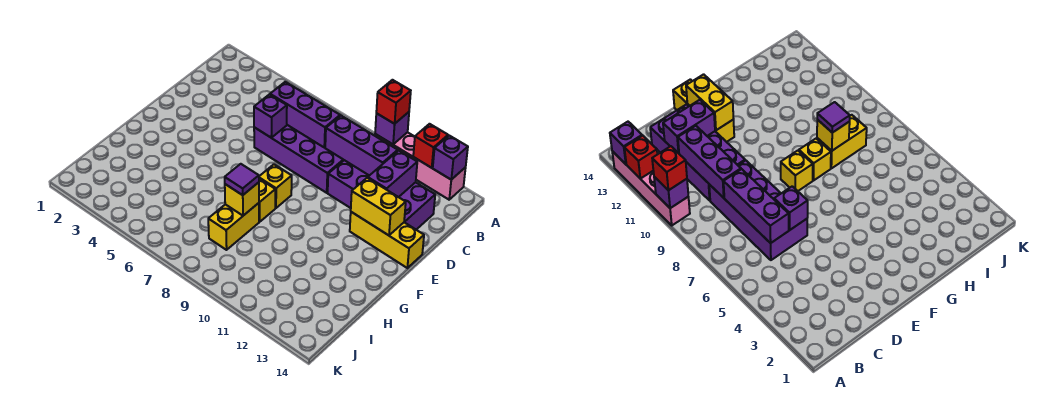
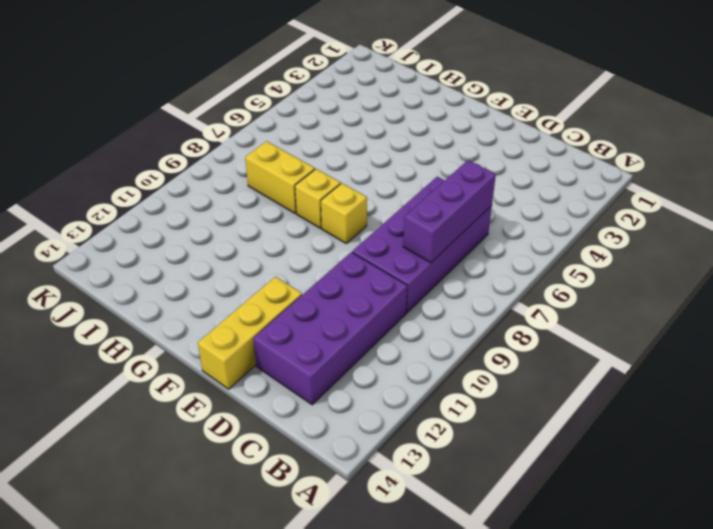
none -> pink brick A10:A13 level 1
none -> purple brick A10 level 2
none -> red brick A12 level 2

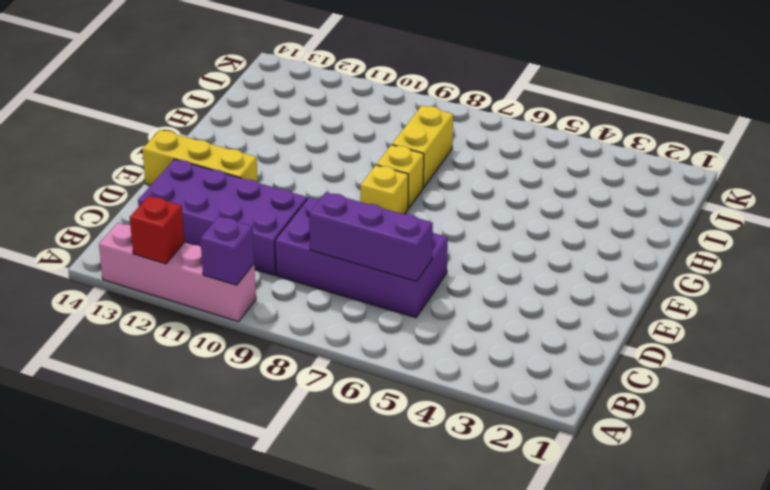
none -> purple brick A13 level 2
none -> purple brick C9:C11 level 2
none -> purple brick C12:D12 level 2

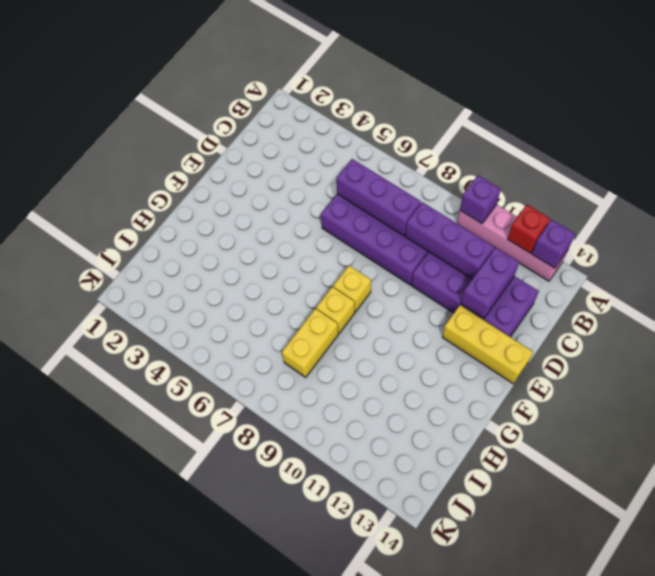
none -> purple brick D6 level 2
none -> yellow brick E12:E13 level 2
none -> yellow brick H8 level 2

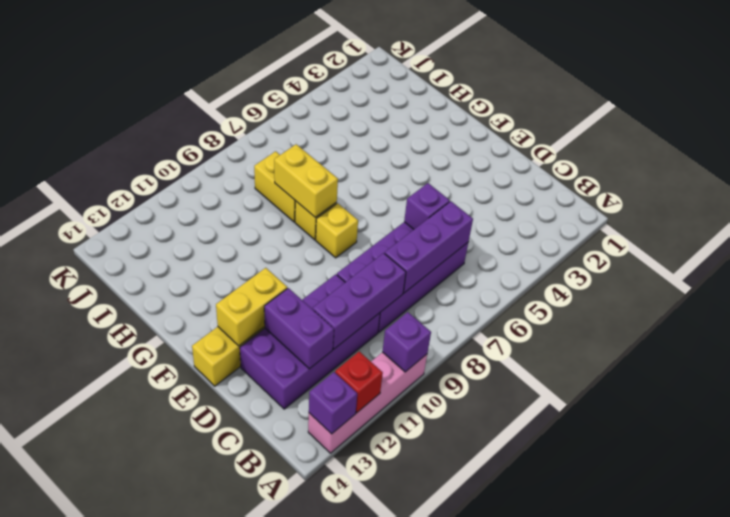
yellow brick G8:H8 level 2 -> yellow brick H8 level 2
none -> red brick A10 level 3
none -> purple tile H8 level 3

